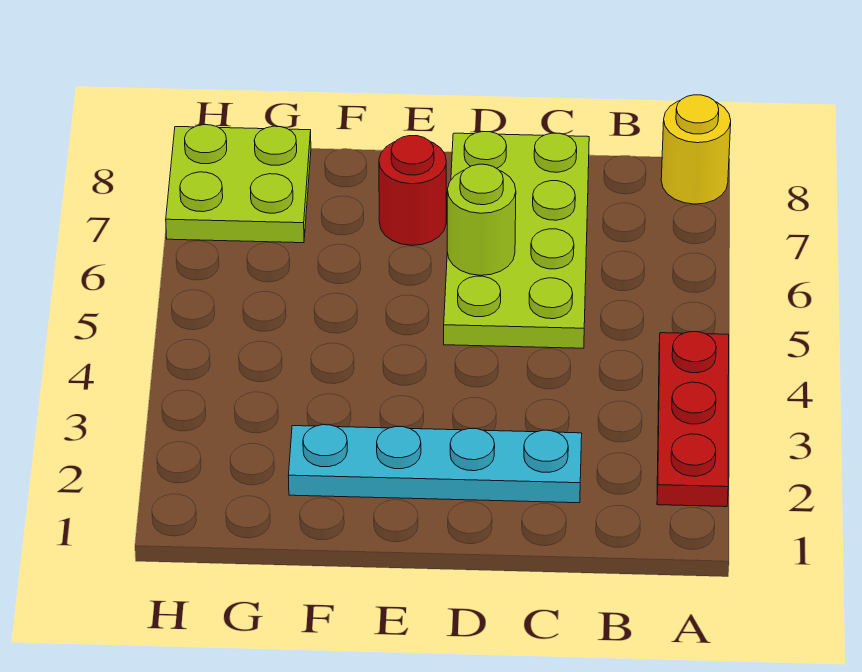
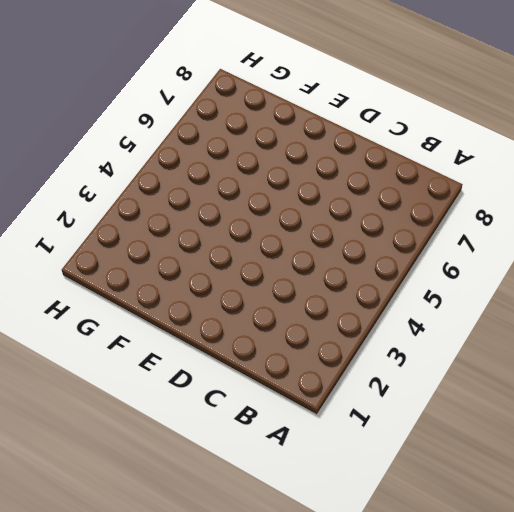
none -> red plate A2:A4 level 1
none -> yellow round brick A8 level 1

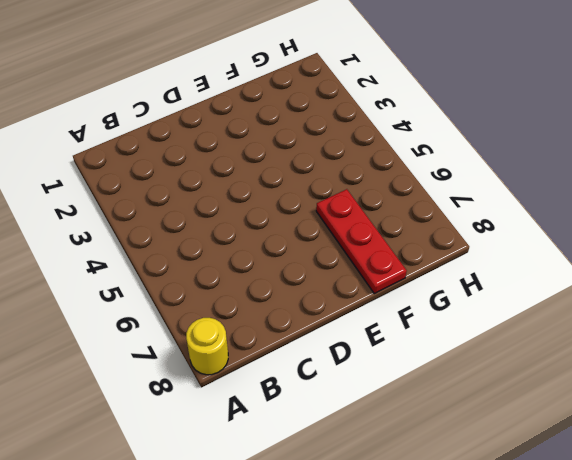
red plate F6:F8 level 1 -> red plate A2:A4 level 1
none -> cyan plate C2:F2 level 1
none -> lime plate C5:D8 level 1

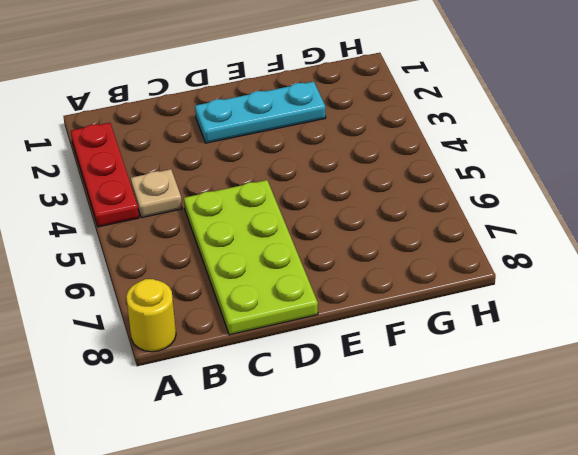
tan plate B4 level 1 -> none
cyan plate D2:F2 level 1 -> cyan plate C2:F2 level 1
none -> red round brick E7 level 1
none -> lime plate G7:H8 level 1

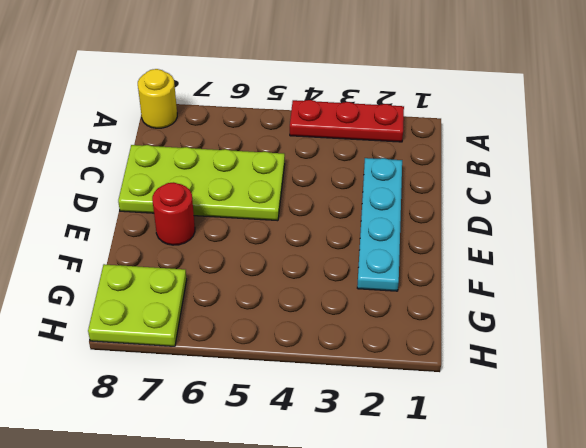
none -> lime round brick D6 level 2

